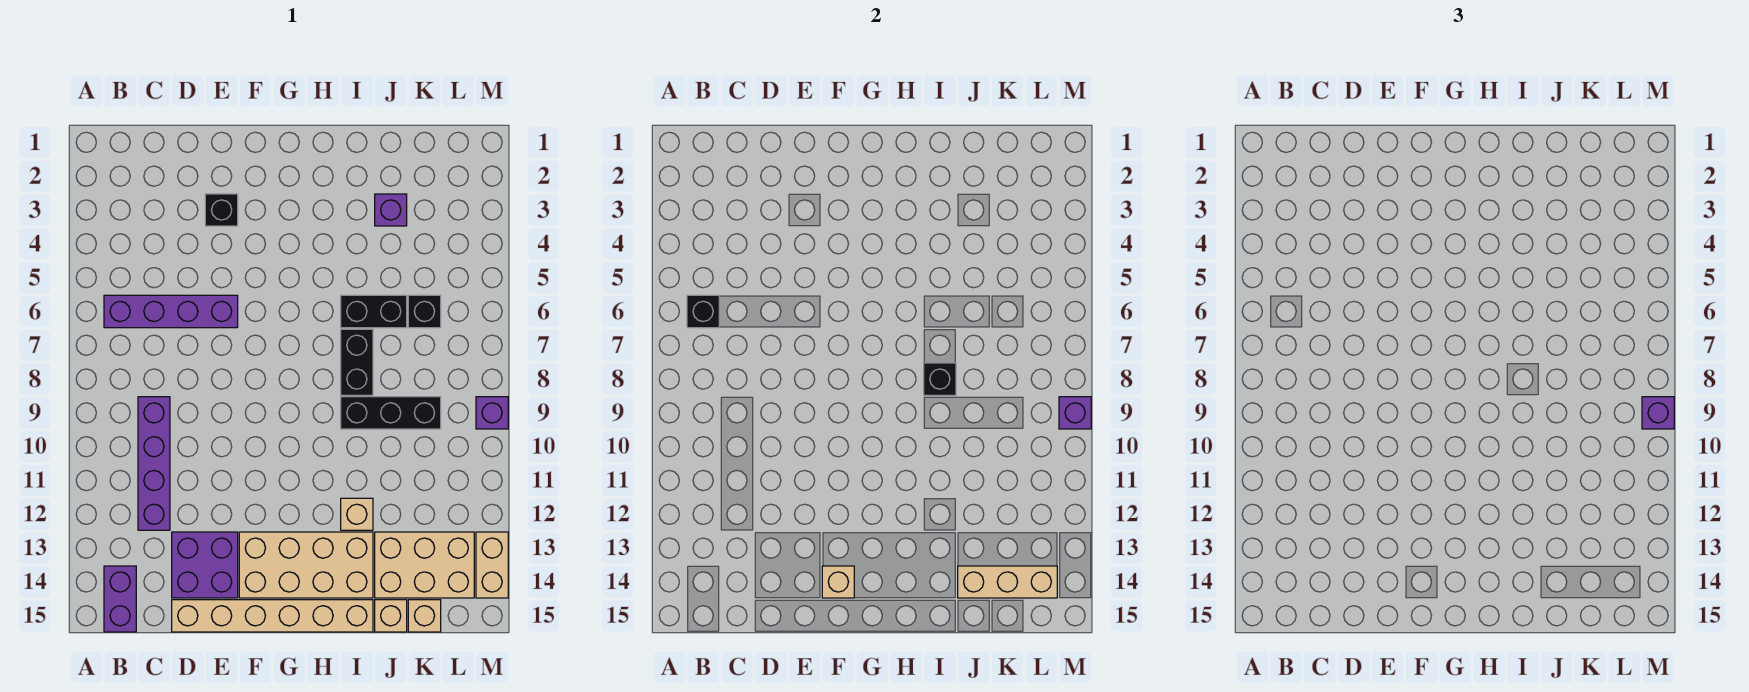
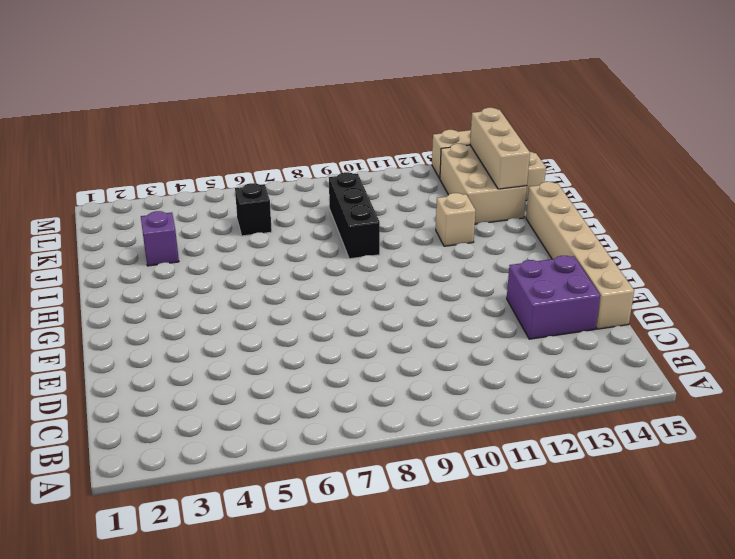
none -> purple brick B6:E6 level 1
none -> purple brick B14:B15 level 1
none -> purple brick C9:C12 level 1

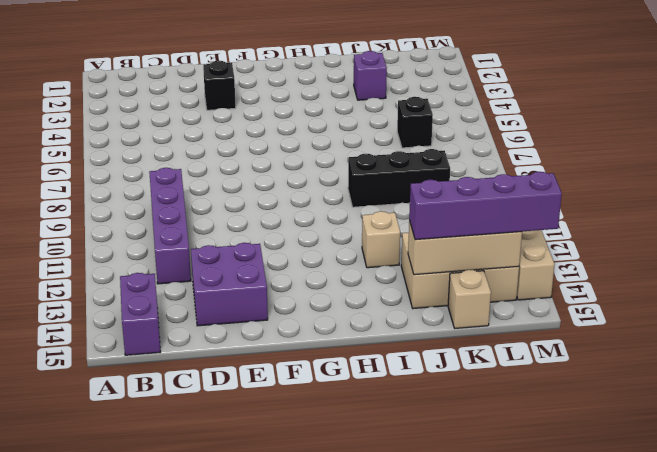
purple brick J14:M14 level 3 -> purple brick B6:E6 level 1
none -> tan brick D15:I15 level 1
none -> tan brick F13:I14 level 1
none -> black brick I6:J6 level 1

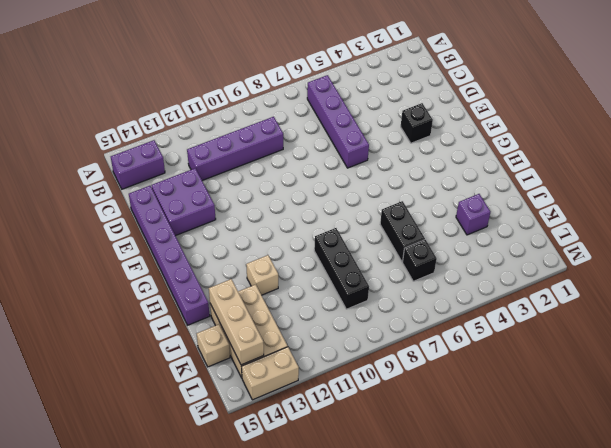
purple brick D15:I15 level 1 -> tan brick D15:I15 level 1
none -> tan brick F13:I14 level 1
none -> black brick I7:I8 level 1
none -> tan brick J15 level 1

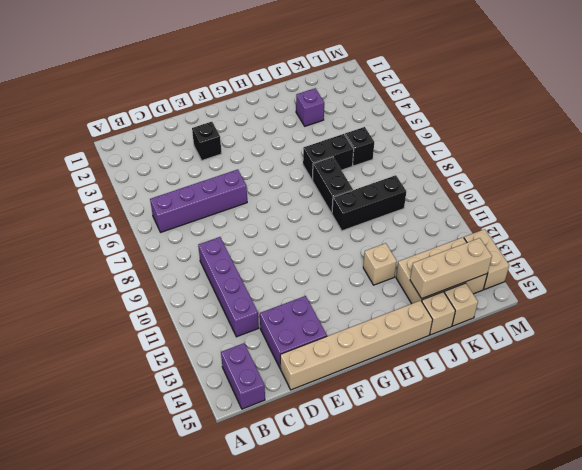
none -> tan brick F13:I14 level 1
none -> purple brick M9 level 1
none -> black brick B6 level 2

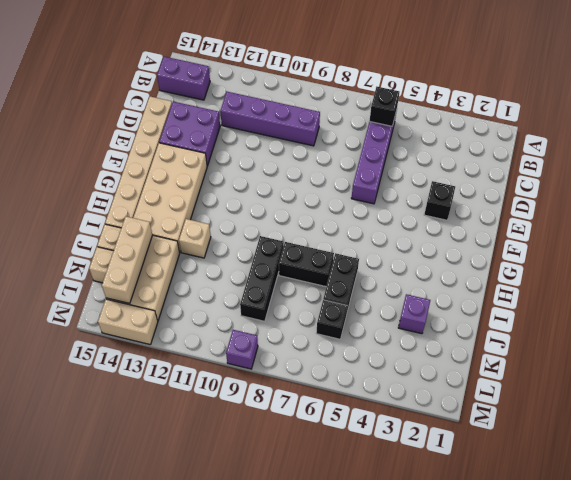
none -> tan brick F14 level 2
none -> black brick I8 level 2
none -> purple brick M9 level 2

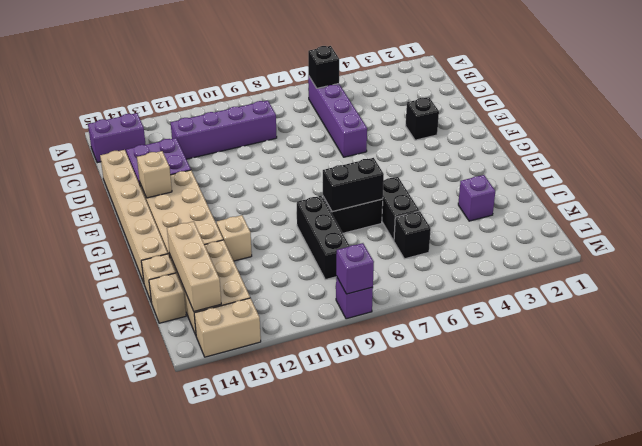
black brick I7:I8 level 2 -> black brick I8 level 2
none -> purple brick M9 level 3

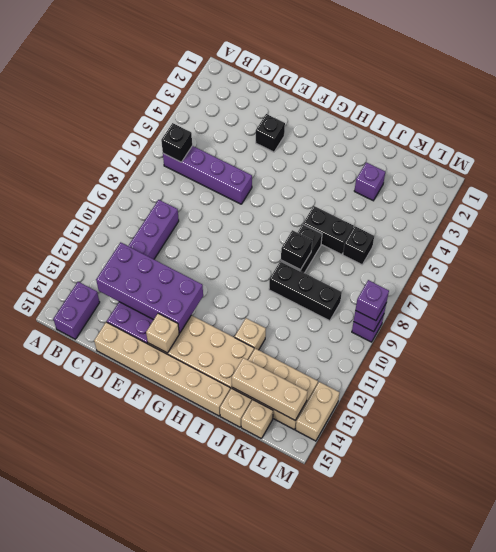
purple brick C12:F13 level 2 -> none

